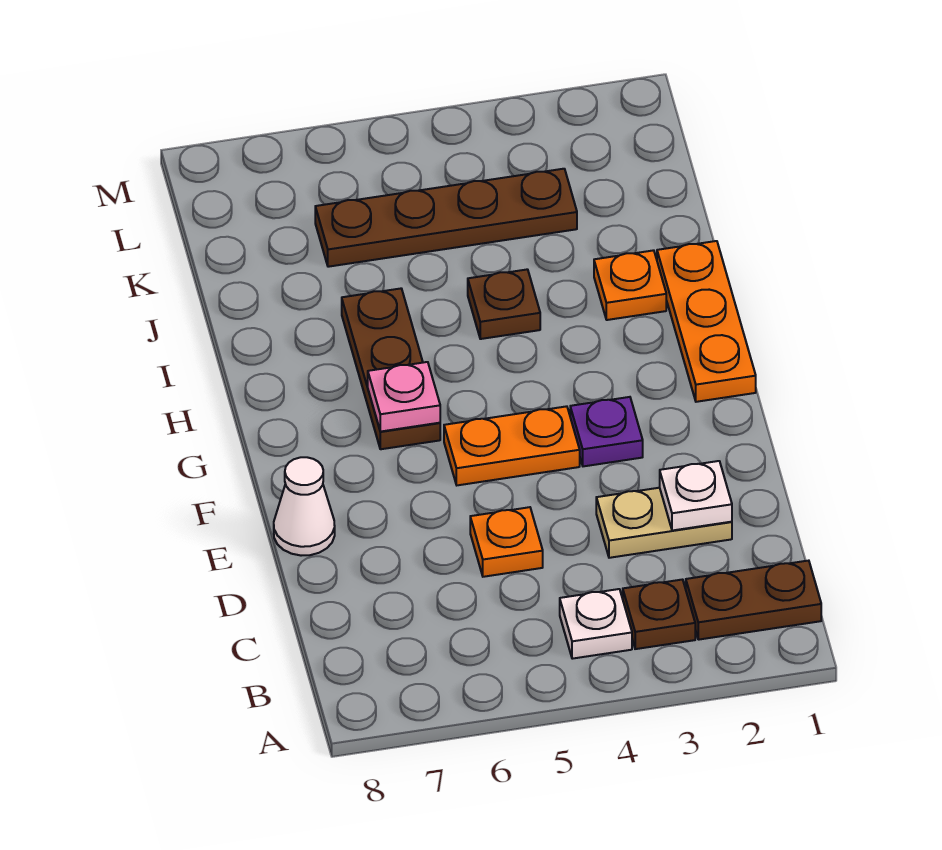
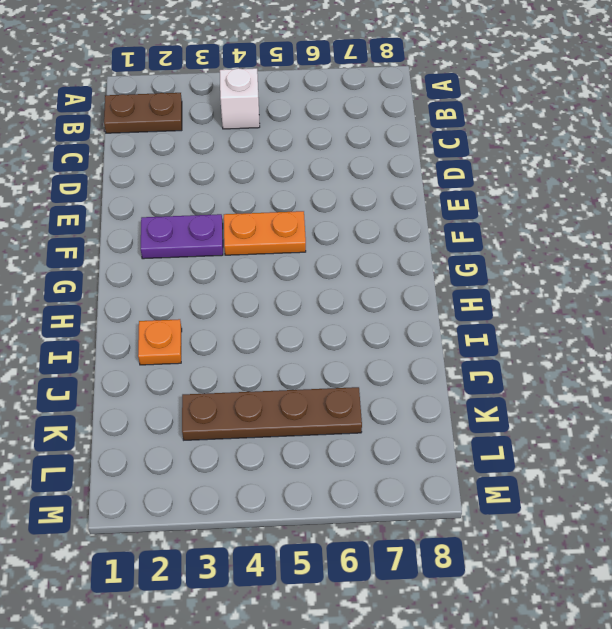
white brick B4 level 1 -> white plate B4 level 1
purple plate F2:F3 level 1 -> purple plate F3 level 1
none -> brown plate B3 level 1
none -> tan plate D2:D3 level 1
none -> orange plate D5 level 1

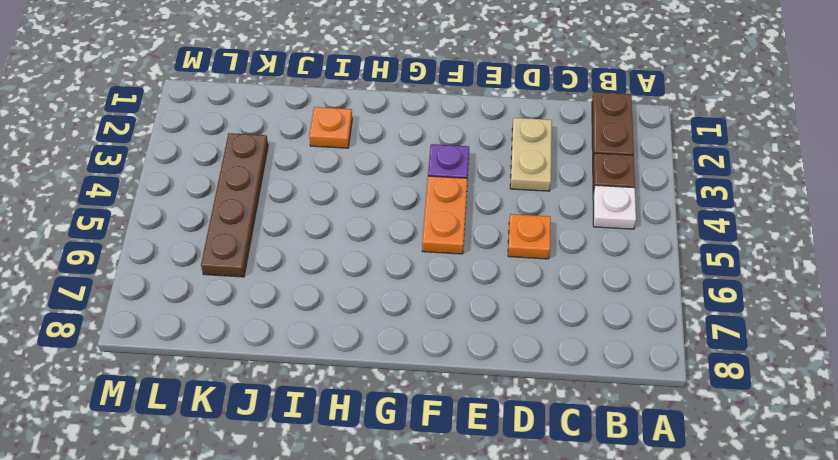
none -> white cone E8 level 1
none -> orange plate G1:I1 level 1
none -> brown plate G6:I6 level 1

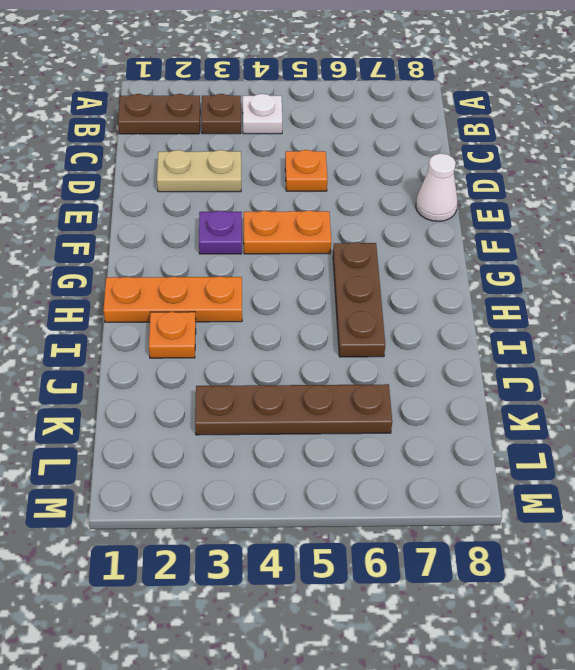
orange plate H1:H3 level 1 -> orange plate G1:I1 level 1
none -> brown plate I4 level 1
none -> white plate D2 level 2
none -> pink plate G6 level 2

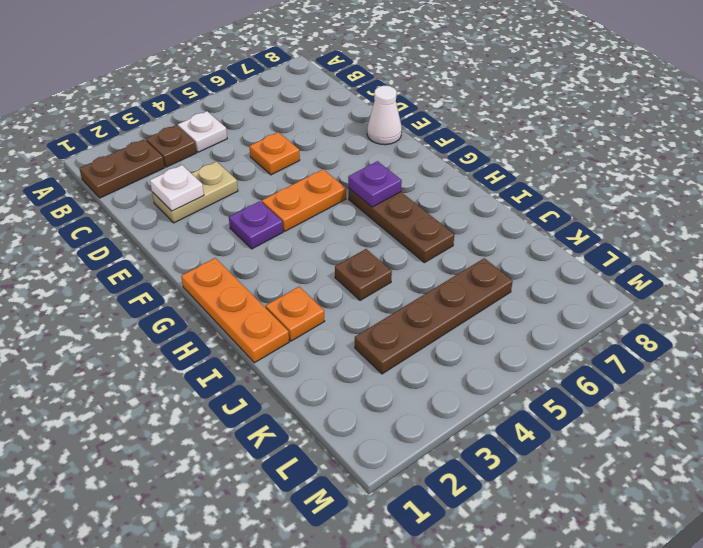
purple plate G6 level 2 -> pink plate G6 level 2

